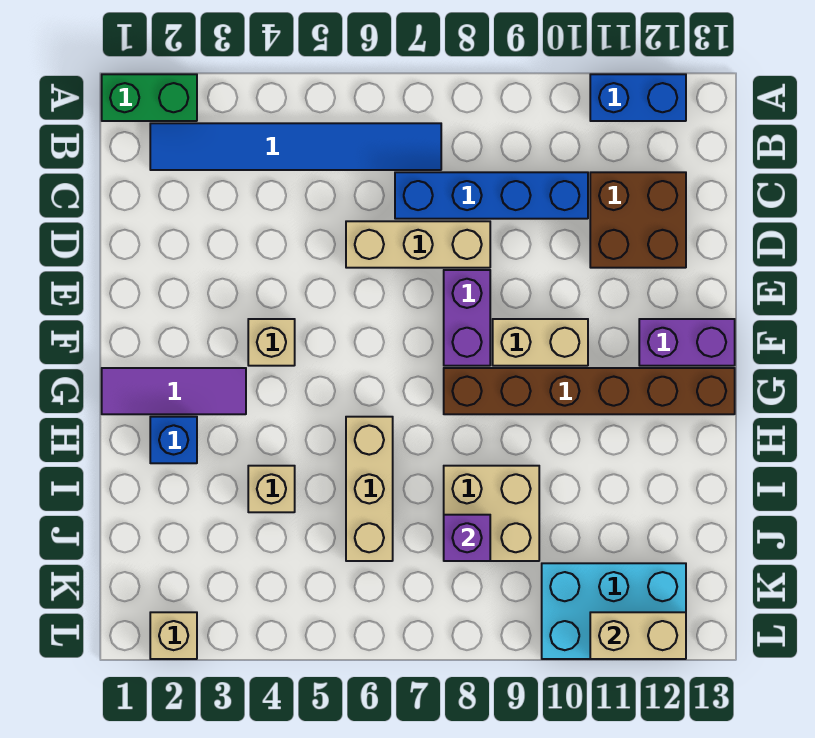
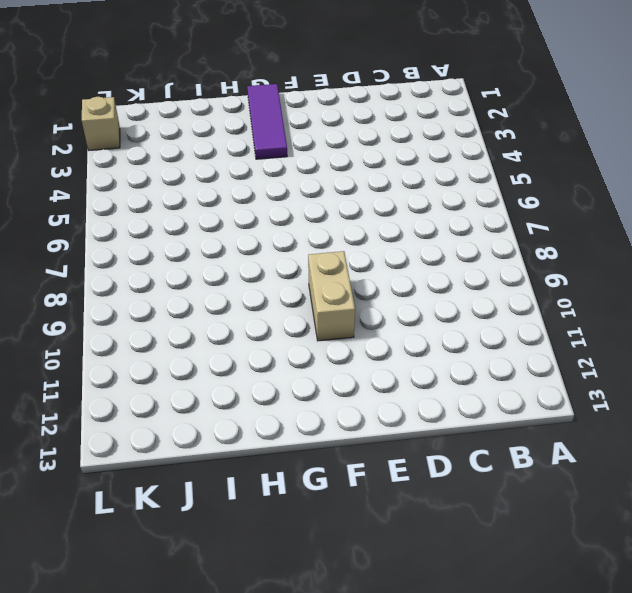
none -> green brick A1:A2 level 1
none -> blue brick A11:A12 level 1
none -> blue tile B2:B7 level 1

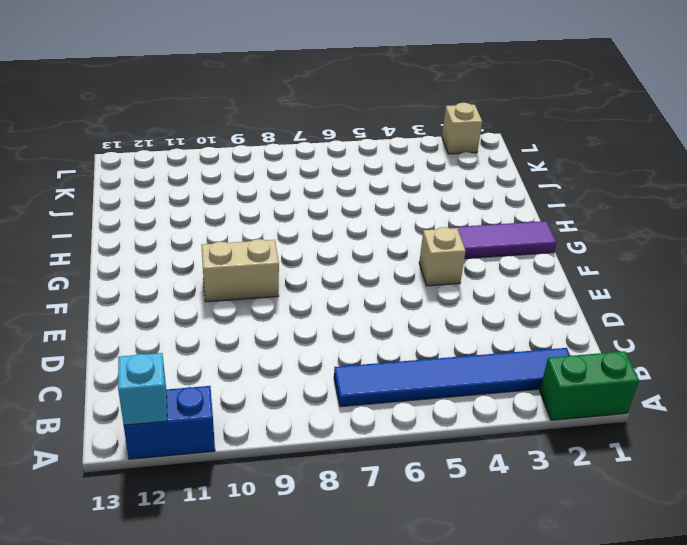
cyan brick A12 level 2 -> none
none -> blue brick C7:C10 level 1
none -> brown brick C11:D12 level 1
none -> tan brick D6:D8 level 1

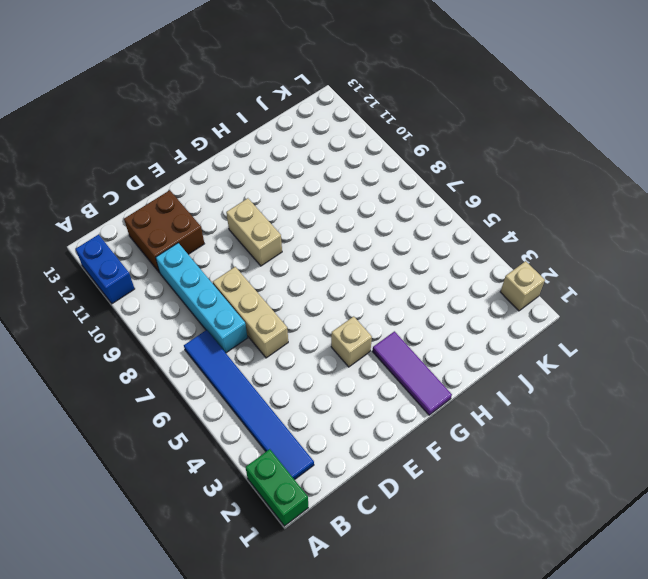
cyan brick C7:C10 level 1 -> blue brick C7:C10 level 1
none -> purple brick E8:F8 level 1
none -> purple brick F12:F13 level 1
none -> brown brick G8:G13 level 1

